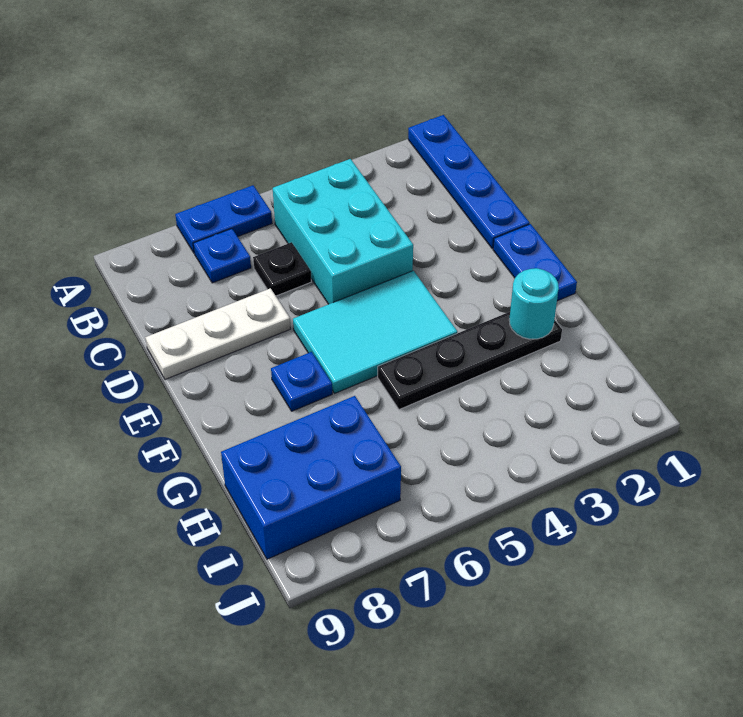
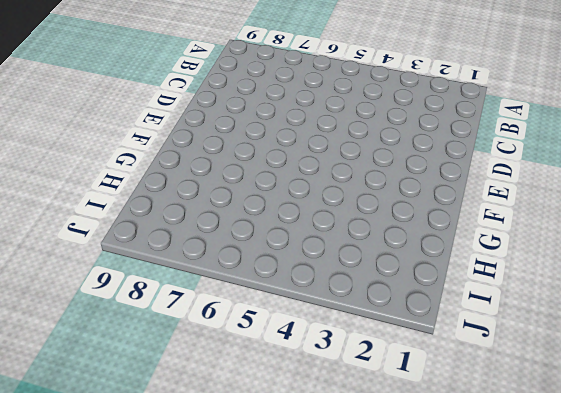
none -> blue plate A1:D1 level 1
none -> blue plate A6:A7 level 1
none -> cyan brick B4:D5 level 1

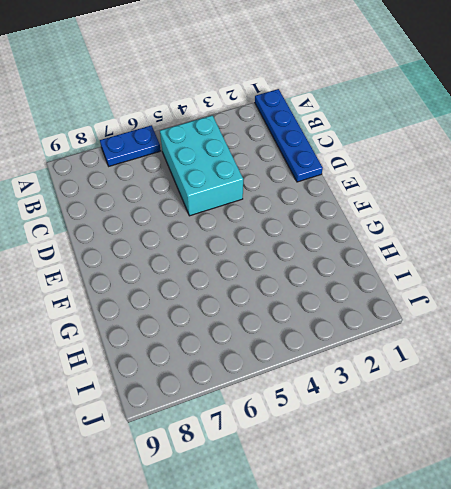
none -> blue plate B7 level 1
none -> black plate C6 level 1
none -> white plate D7:D9 level 1

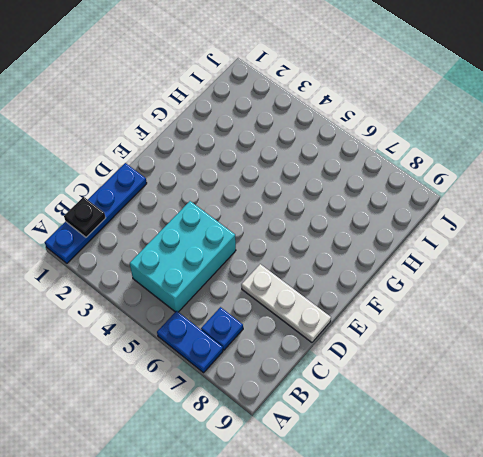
black plate B1 level 2 -> black plate C6 level 1
none -> blue plate E1:F1 level 1
none -> cyan tile E4:F6 level 1
none -> blue plate F7 level 1

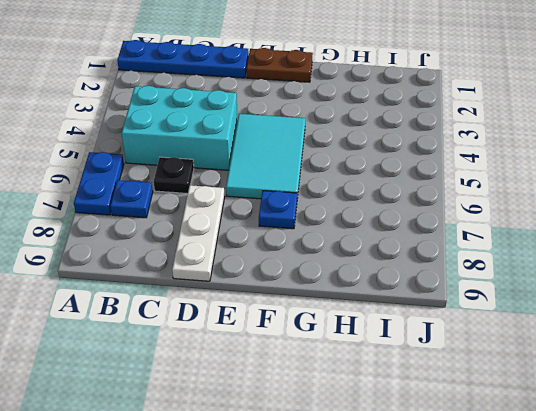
brown plate E1:F1 level 1 -> blue plate E1:F1 level 1
none -> black plate G2:G5 level 1
none -> blue brick H7:I9 level 1
none -> cyan round brick G2 level 2

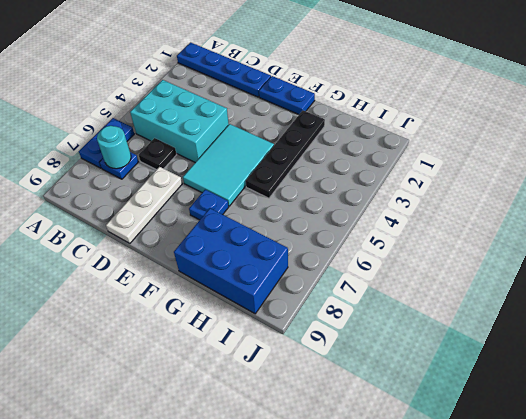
cyan round brick B7 level 2 -> cyan round brick G2 level 2
blue brick G8:I9 level 1 -> blue brick H7:I9 level 1

